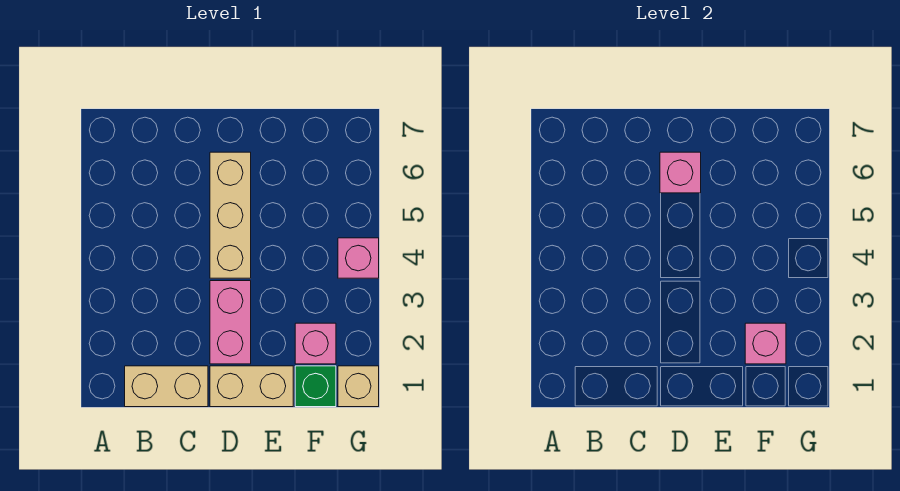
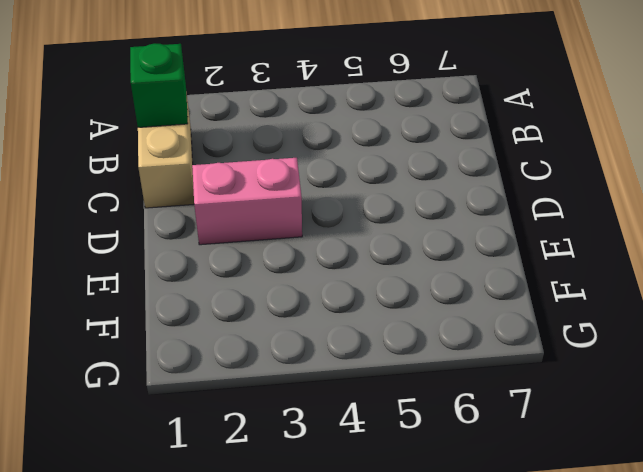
green brick B1 level 2 -> green brick F1 level 1
none -> tan brick D1:E1 level 1
none -> tan brick D4:D6 level 1

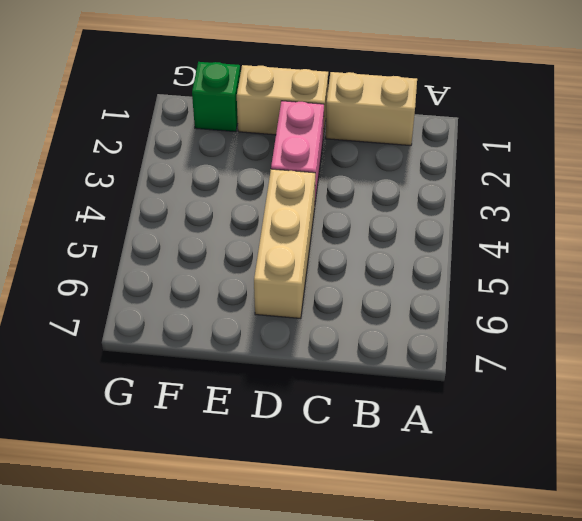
none -> pink brick F2 level 1
none -> tan brick G1 level 1

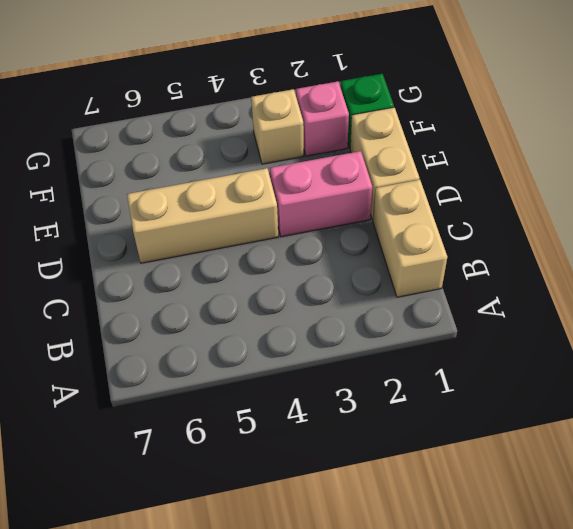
tan brick F3 level 1 -> tan brick G1 level 1
none -> pink brick G4 level 1
none -> pink brick D6 level 2

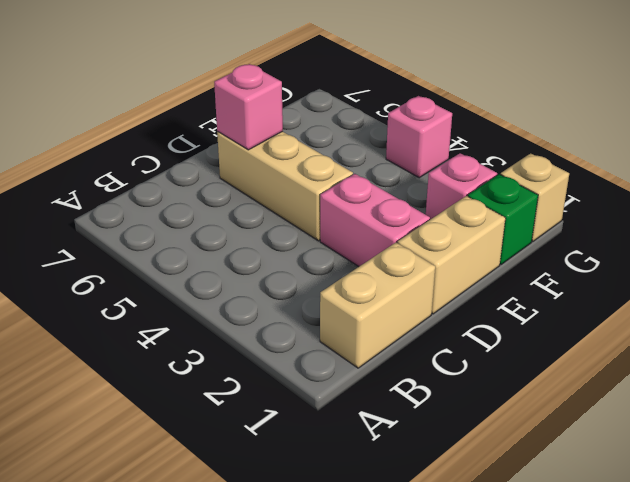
none -> pink brick F2 level 2

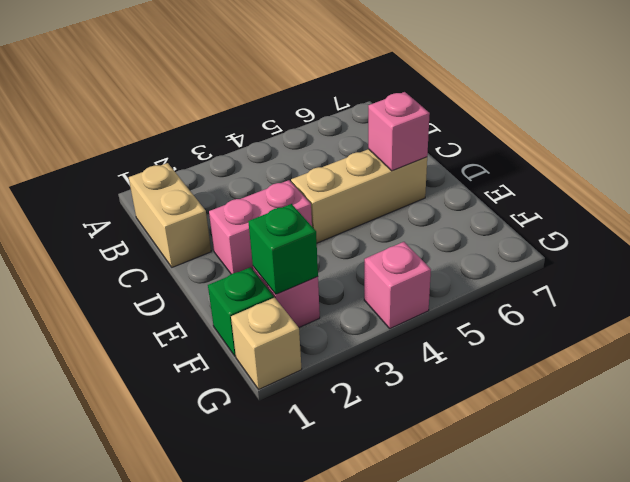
green brick F2 level 2 -> pink brick F2 level 2
none -> tan brick D1:E1 level 1

